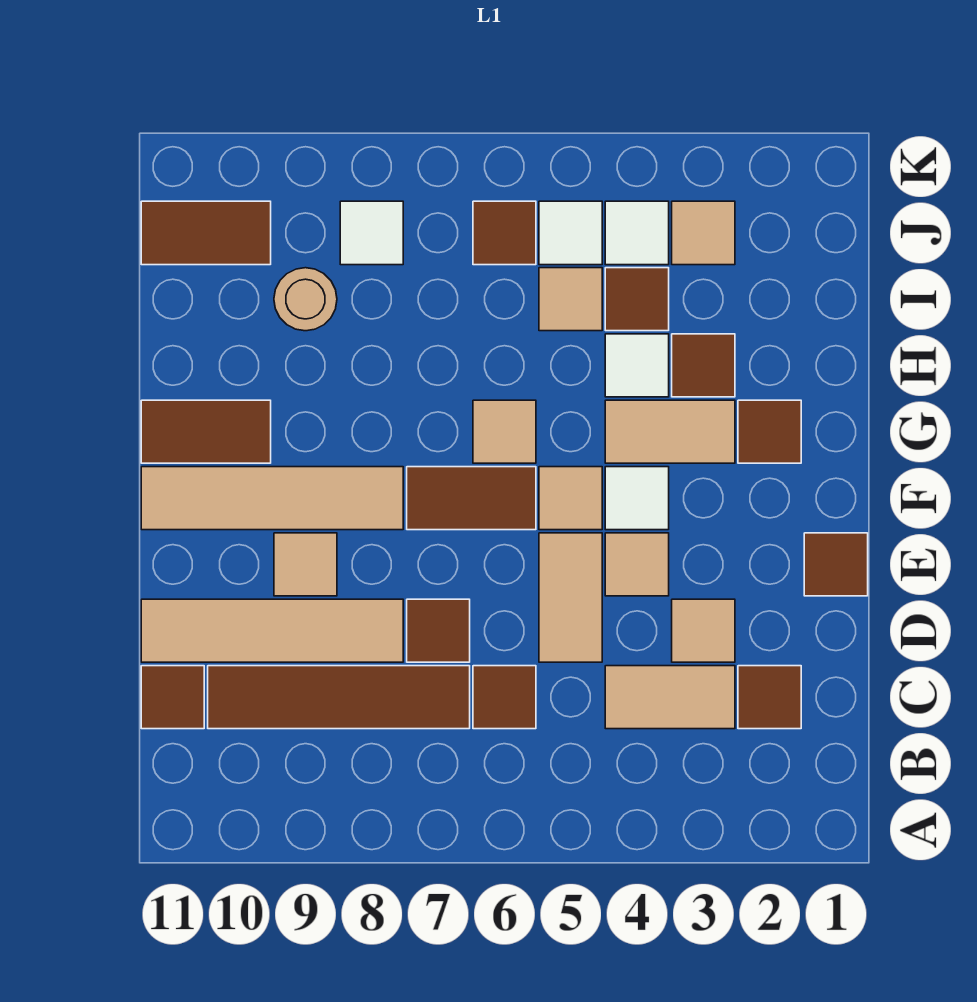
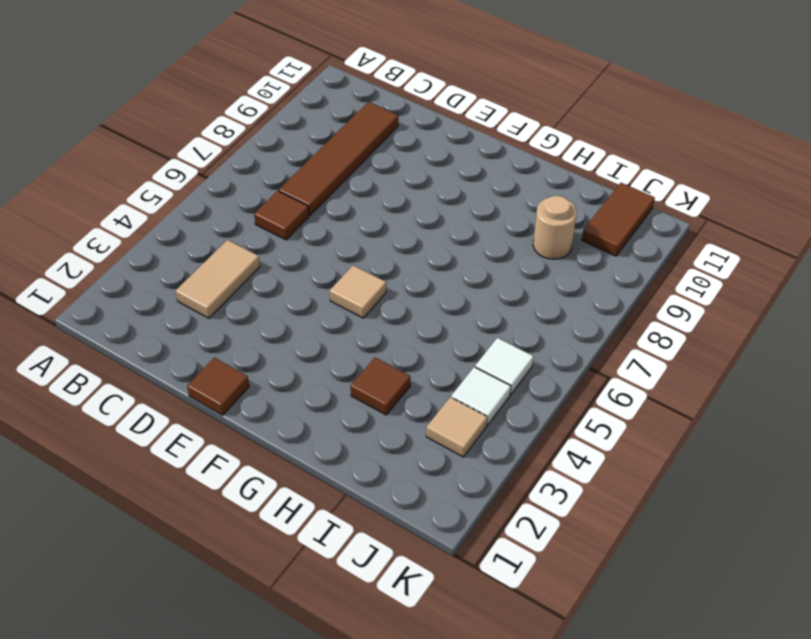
none -> brown tile C2 level 1
none -> brown tile C11 level 1
none -> tan tile D3 level 1
none -> tan tile D5:E5 level 1

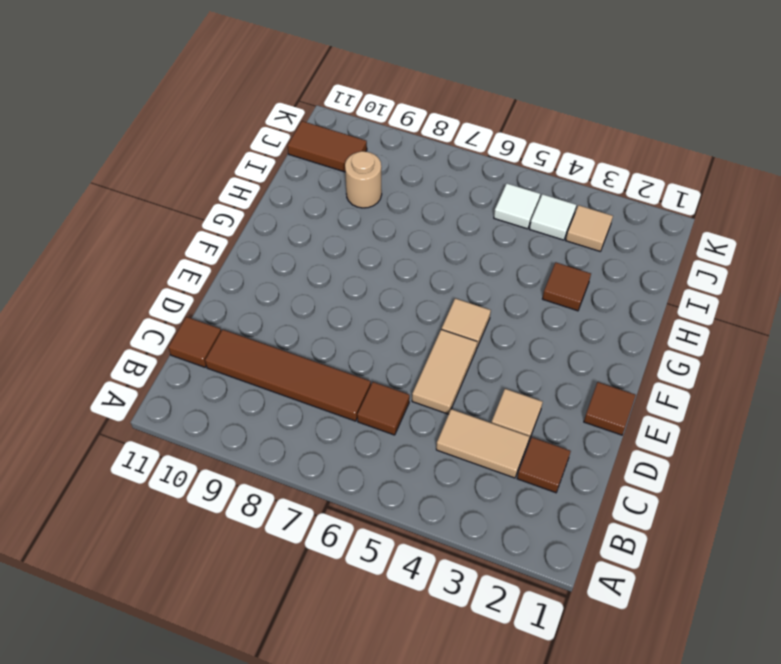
none -> brown tile D7 level 1
none -> tan tile D8:D11 level 1
none -> tan tile E4 level 1
none -> tan tile E9 level 1

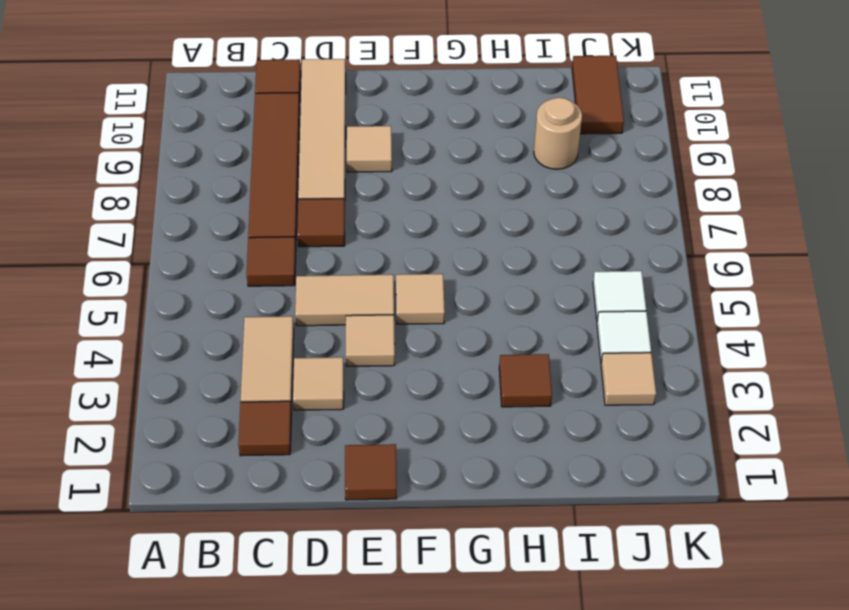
none -> white tile F4 level 1
none -> brown tile F6:F7 level 1
none -> tan tile F8:F11 level 1
none -> brown tile G2 level 1

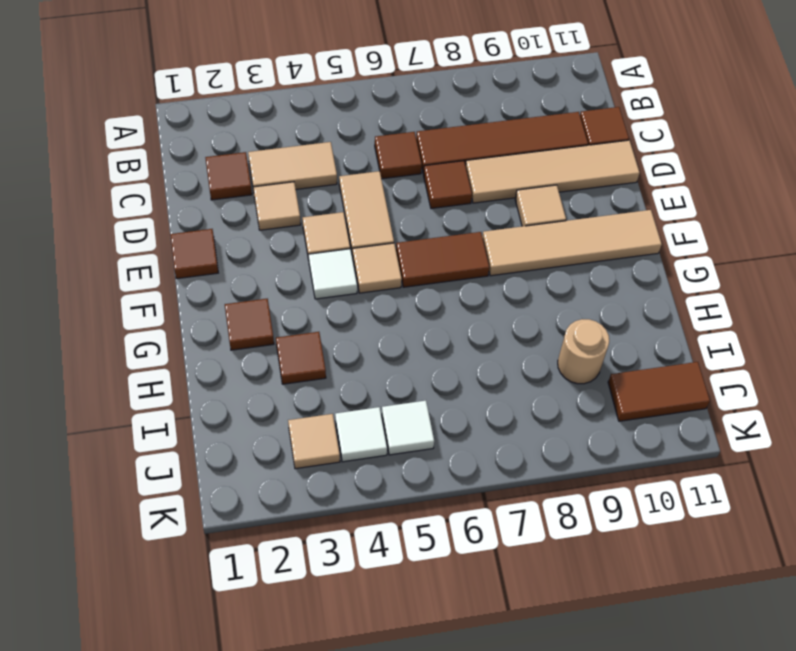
none -> tan tile G3:G4 level 1
none -> tan tile G6 level 1
none -> brown tile G10:G11 level 1
none -> white tile H4 level 1

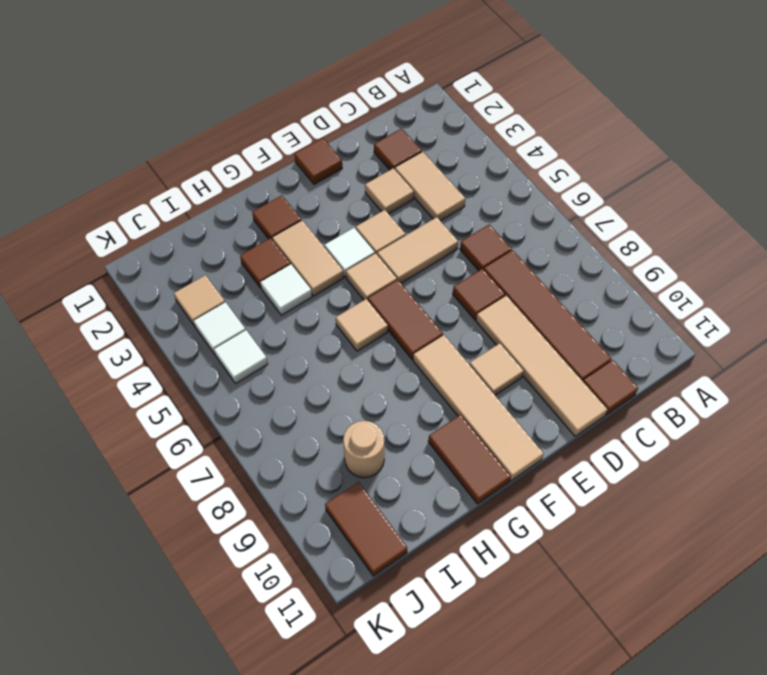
none -> brown tile I4 level 1
none -> tan tile I5 level 1
none -> brown tile J6 level 1
none -> white tile J8 level 1

